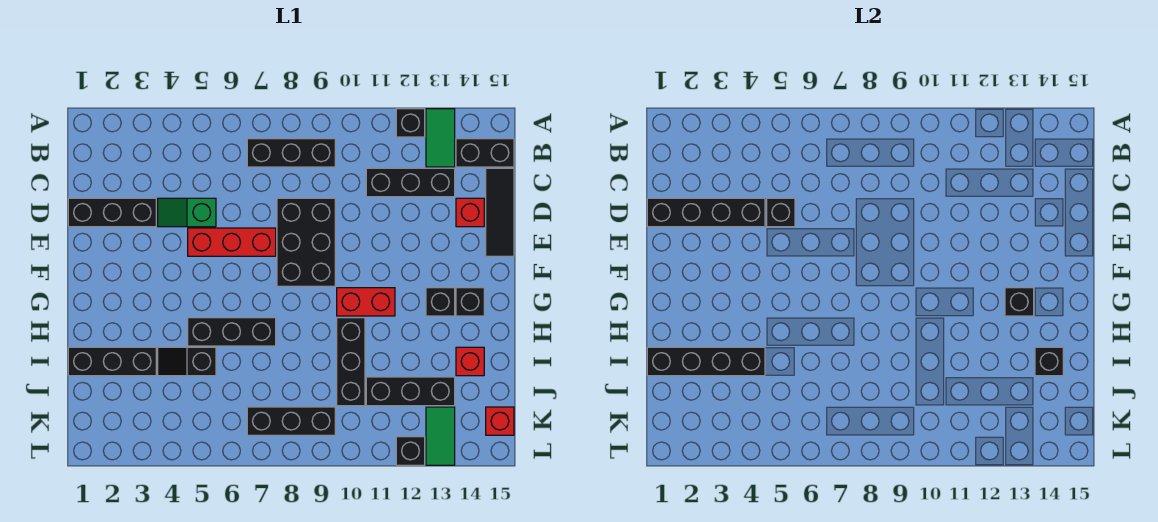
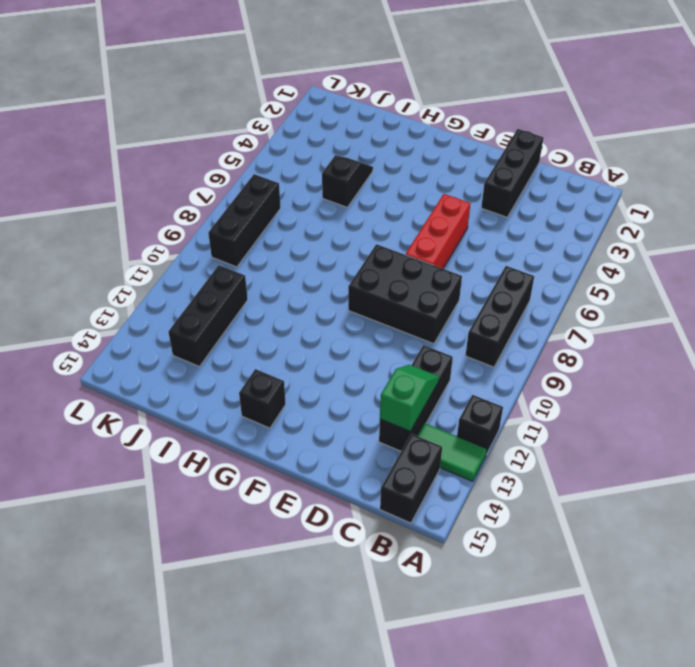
green slope C12:C13 level 2 top 13 -> green slope D4:D5 level 1 top 5
none -> black tile C15:E15 level 1
none -> red brick D14 level 1
none -> red brick G10:G11 level 1

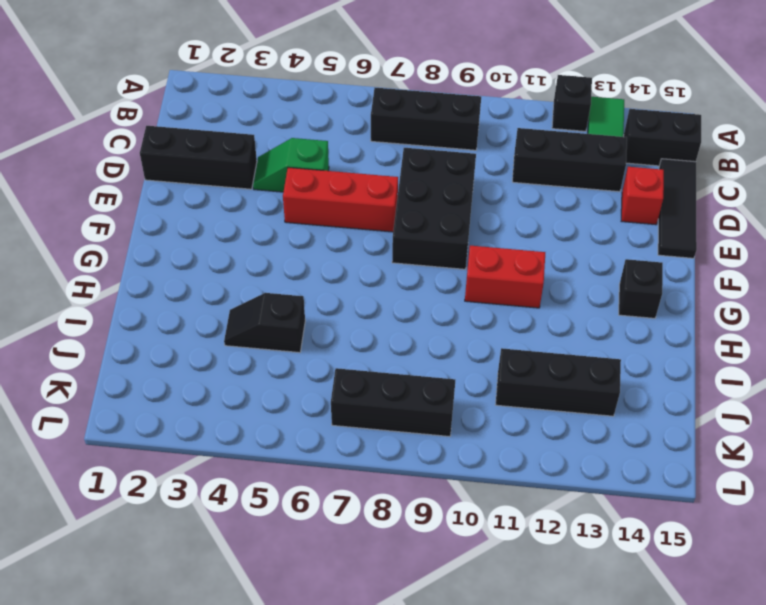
none -> black brick G13 level 1
none -> black brick H5:H7 level 1
none -> black brick H10:J10 level 1

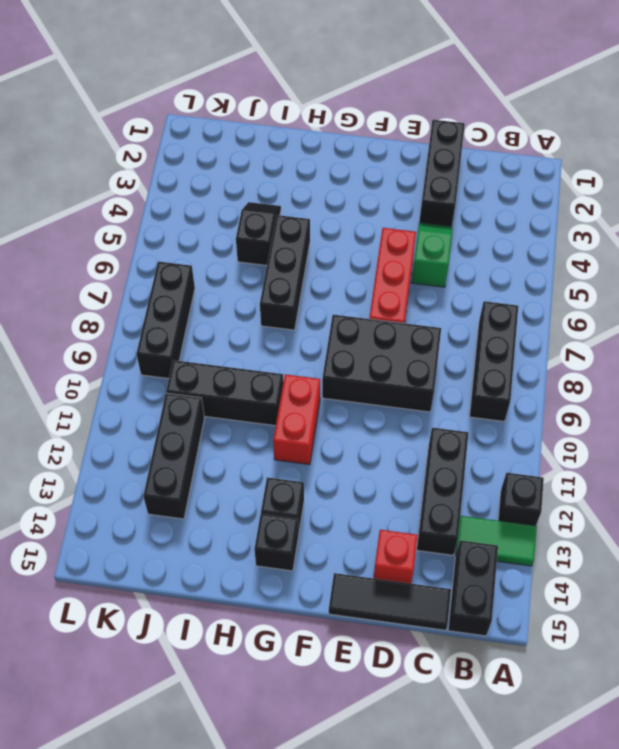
none -> black brick I1:I3 level 1
none -> red brick I14 level 1
none -> green tile K13:L13 level 1

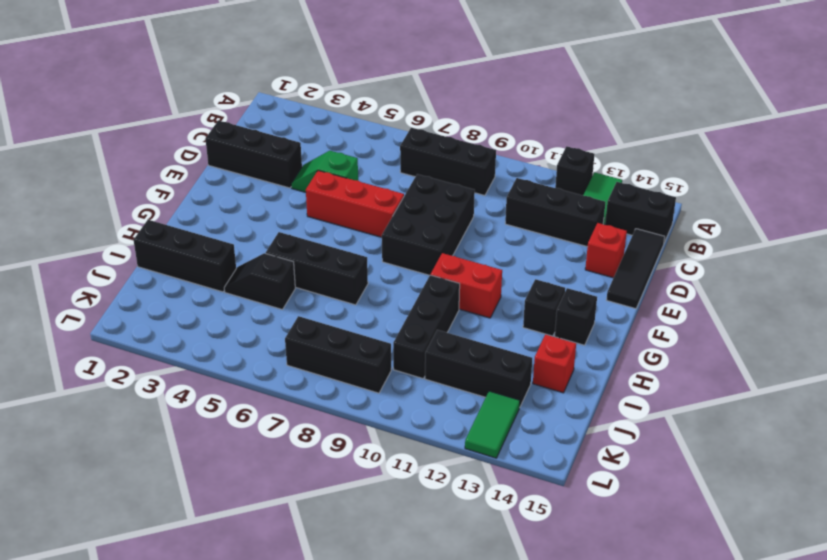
none -> red brick K15 level 1
none -> black brick L12 level 1
none -> black brick D1:D4 level 2

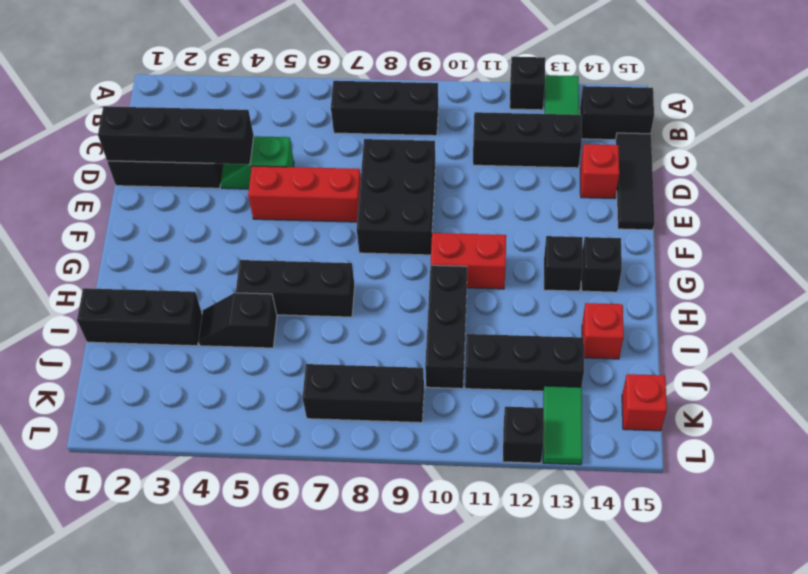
none -> black brick D5 level 2
none -> black brick G13 level 2
none -> black brick I1:I4 level 2

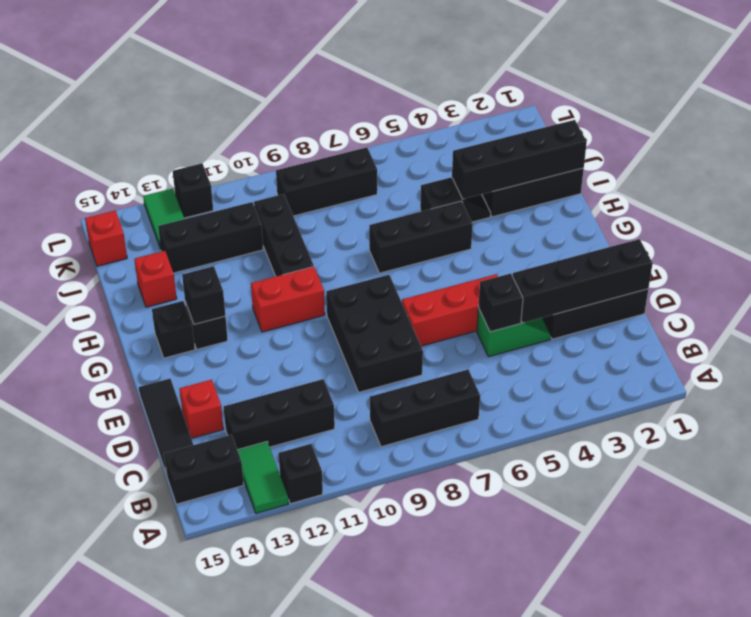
none -> black brick I14 level 2

